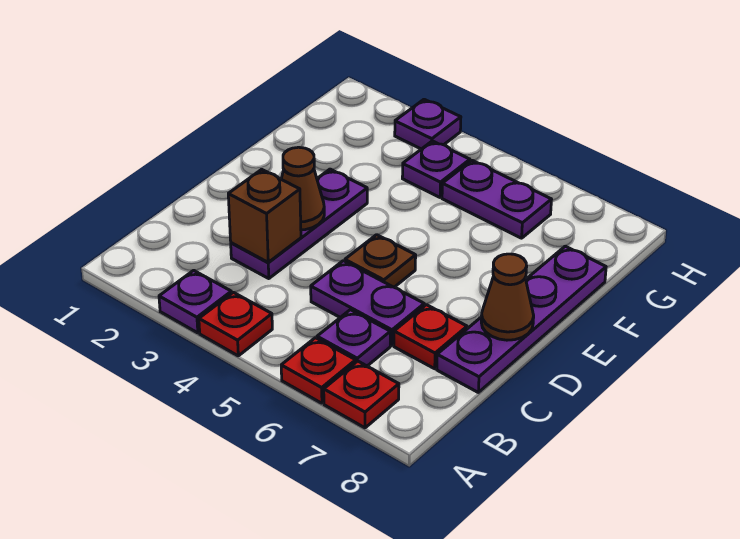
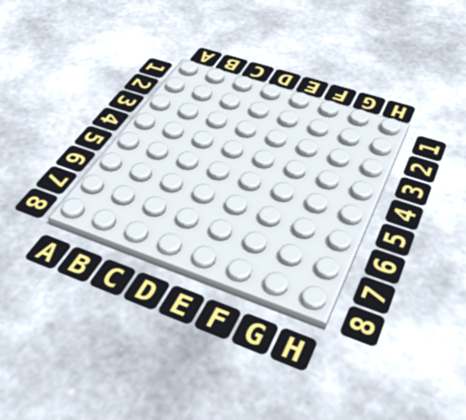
none -> purple plate A3 level 1
none -> red plate A4 level 1
none -> red plate A6 level 1

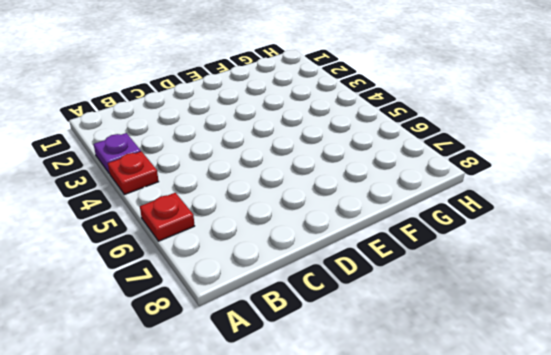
none -> red plate A7 level 1
none -> purple plate B6 level 1
none -> purple plate C3:E3 level 1

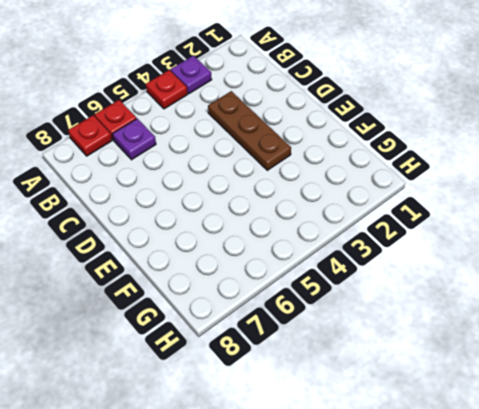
brown plate C3:E3 level 1 -> purple plate C3:E3 level 1
none -> purple plate C5:C6 level 1
none -> red plate C7 level 1
none -> purple plate C8:F8 level 1

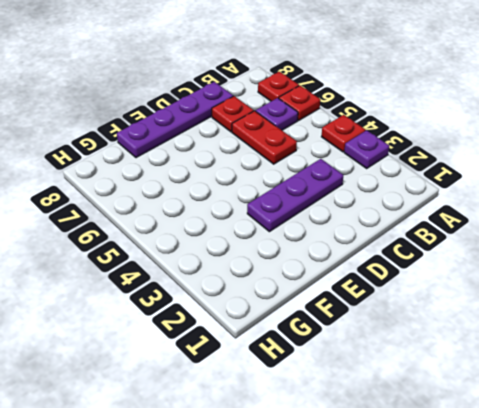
red plate C5:C6 level 1 -> purple plate C5:C6 level 1
none -> brown plate D5 level 1
none -> purple plate G4 level 1
none -> purple plate G5:G6 level 1

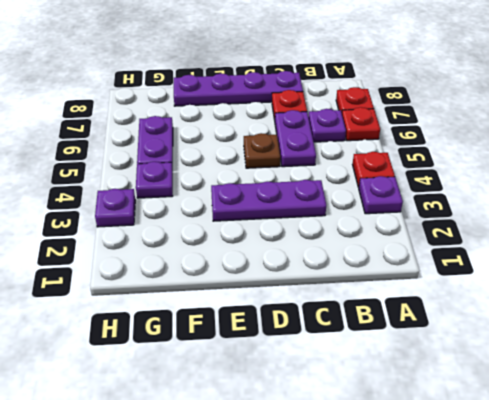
none -> brown brick C3 level 2
none -> brown cone D3 level 2
none -> brown cone D8 level 2

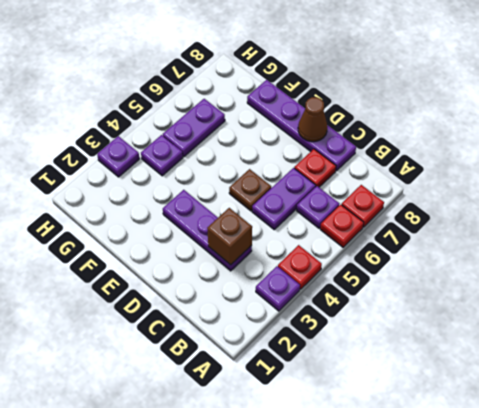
none -> brown cone D3 level 2

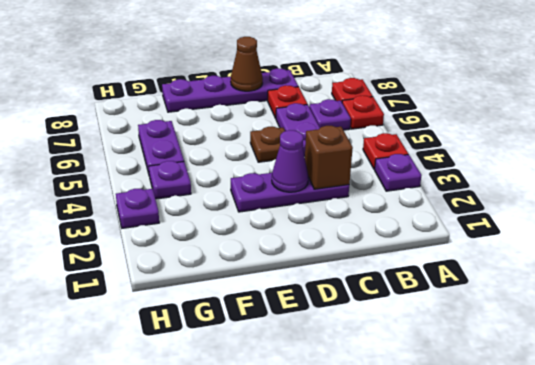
purple cone D3 level 2 -> brown cone D3 level 2

